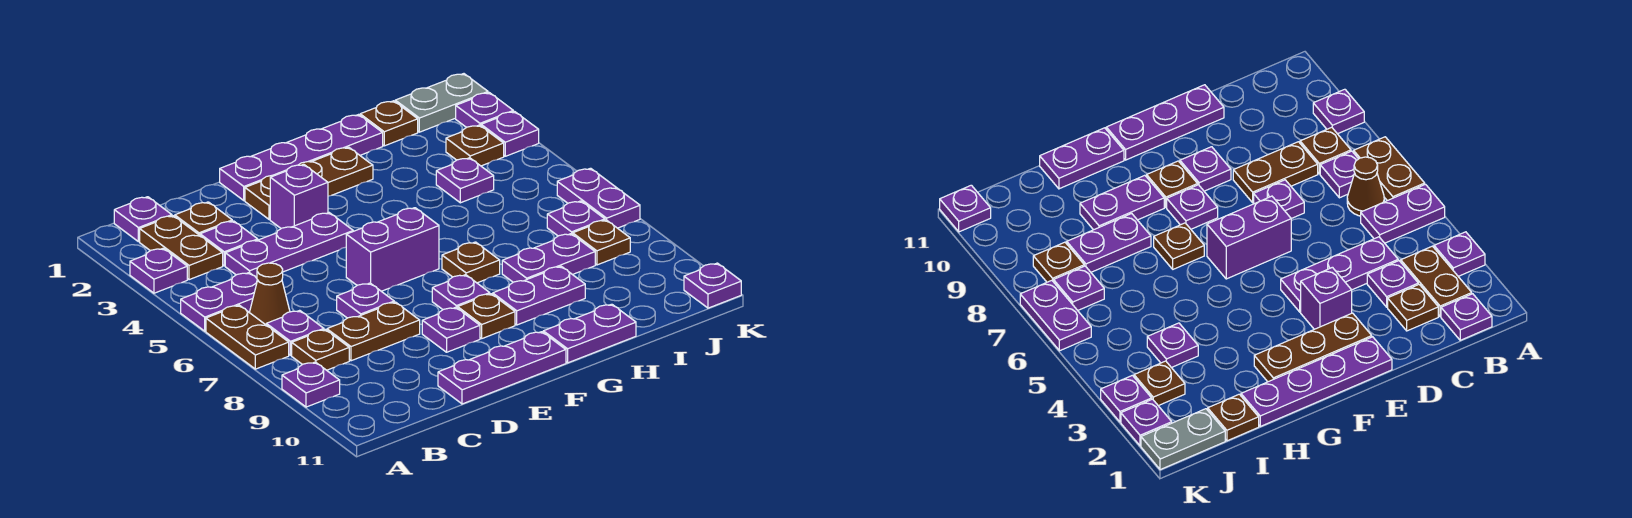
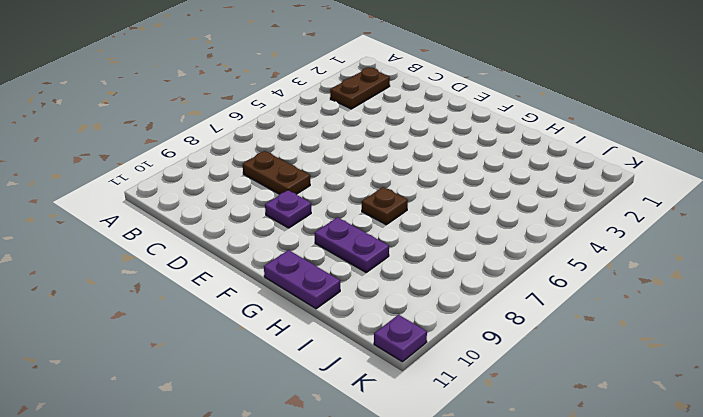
none -> purple plate A3 level 1
none -> purple plate A5:B5 level 1
none -> brown plate A6:A7 level 1
none -> purple plate A9 level 1

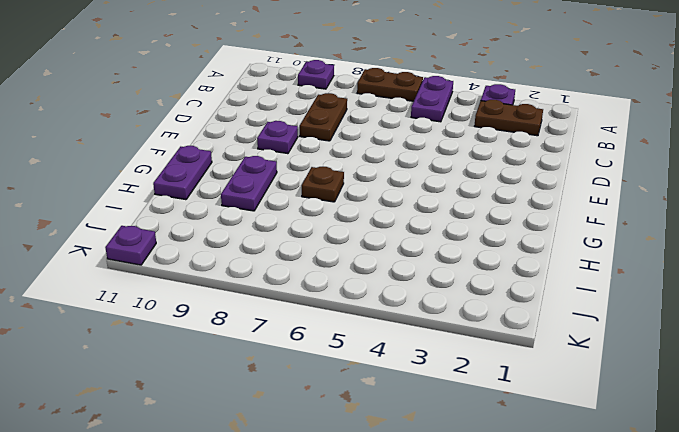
none -> purple plate B1 level 1
none -> brown cone B6 level 1
none -> purple plate B7 level 1
none -> brown plate B8 level 1

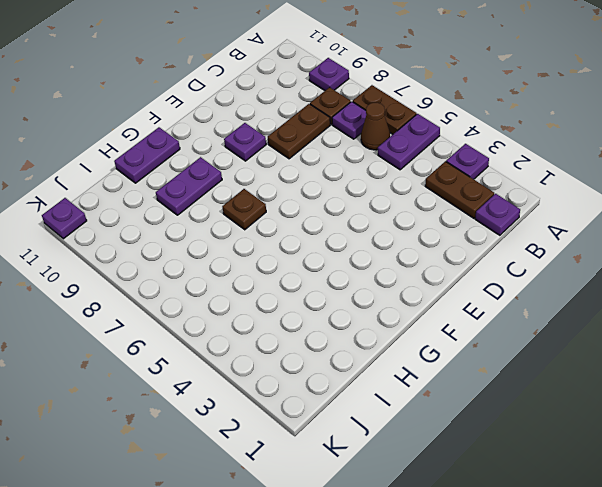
none -> brown plate C2 level 1
none -> purple plate C3 level 1
none -> purple plate C4:E4 level 1
none -> purple plate D7 level 1

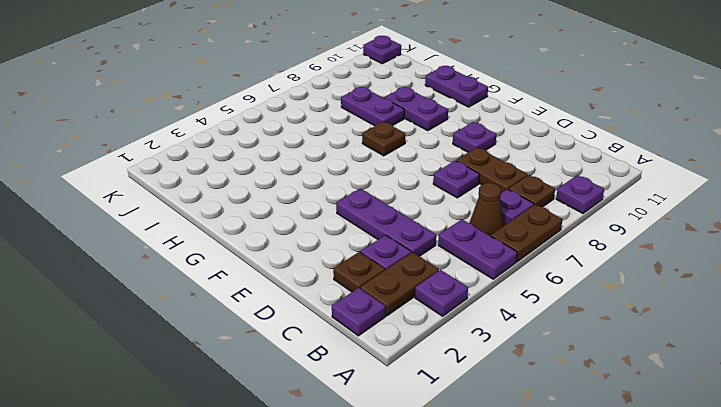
none -> purple plate D11:F11 level 1
none -> purple plate E1:H1 level 1
none -> brown plate E2:G2 level 1
none -> purple brick E3 level 1

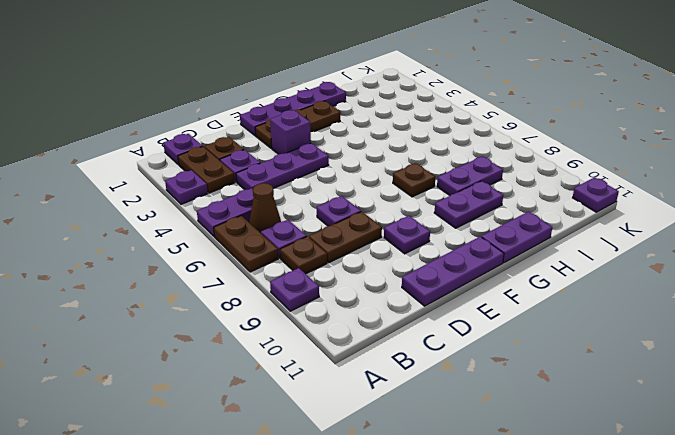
none -> purple brick E6:F6 level 1
none -> purple plate F8 level 1
none -> brown plate F9 level 1
none -> brown plate I1 level 1

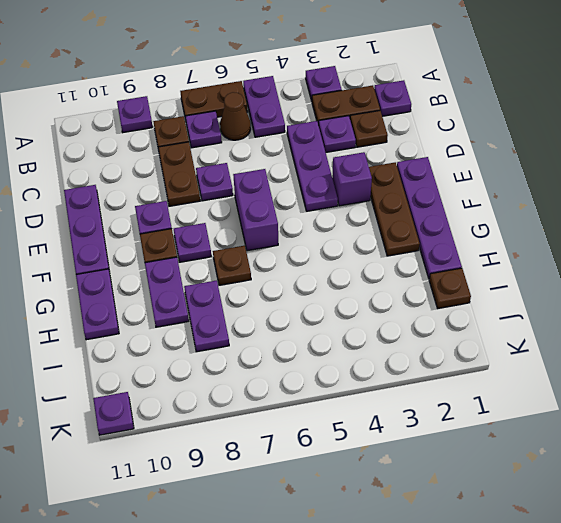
none -> purple plate I4 level 1
none -> grey plate J1:K1 level 1
none -> brown plate J3 level 1
none -> purple plate J7 level 1

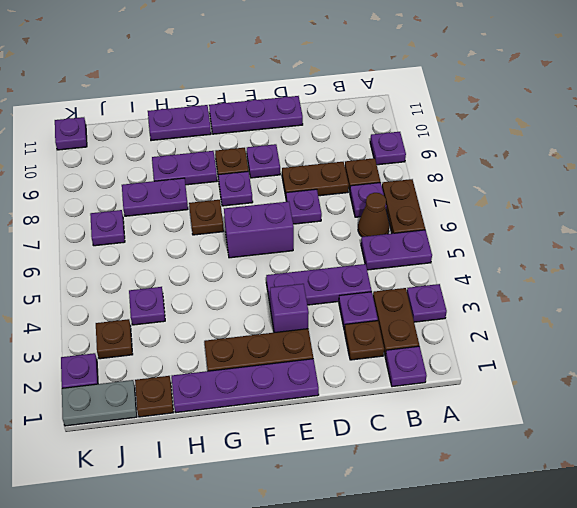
none -> brown plate J8 level 1
none -> purple plate K3 level 1
none -> purple plate K6:K7 level 1

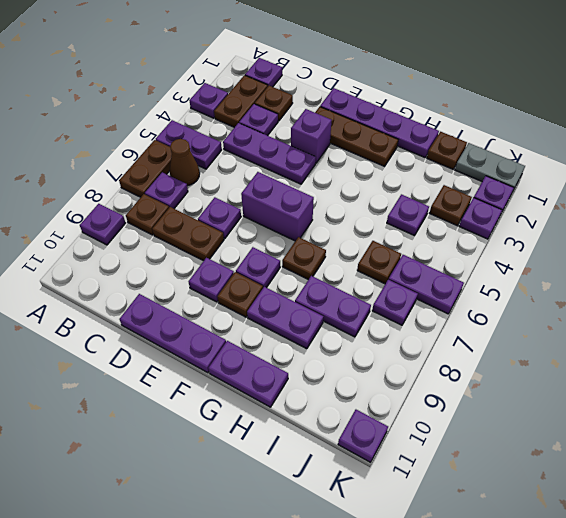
brown plate I6 level 1 -> brown plate J8 level 1
purple plate J6:K6 level 1 -> purple plate K6:K7 level 1

